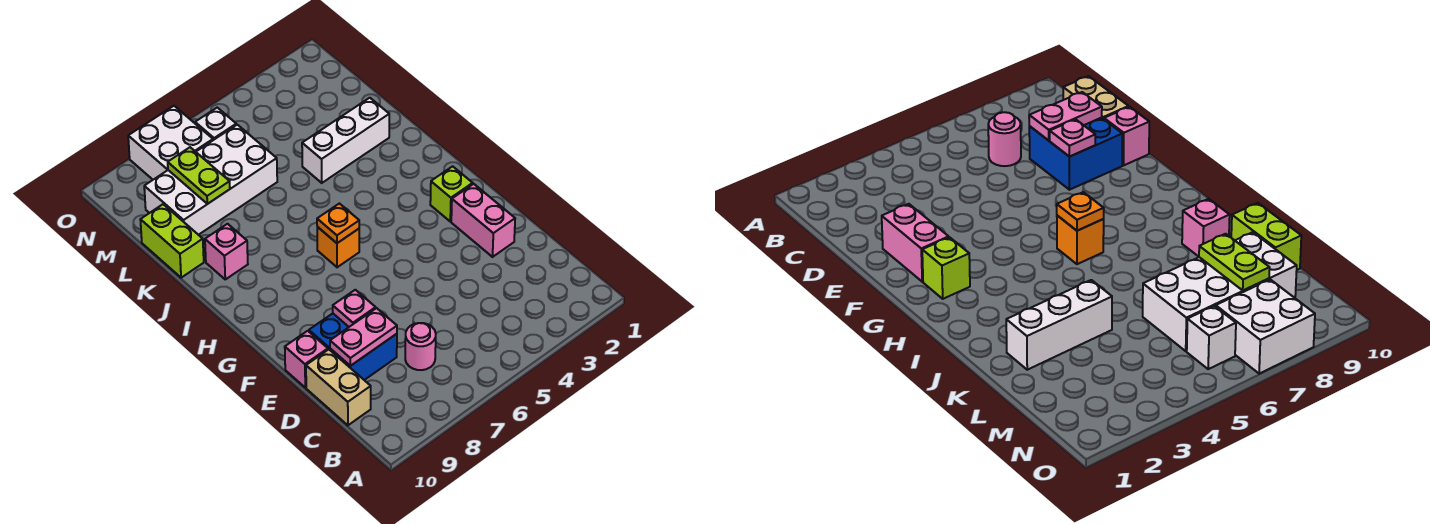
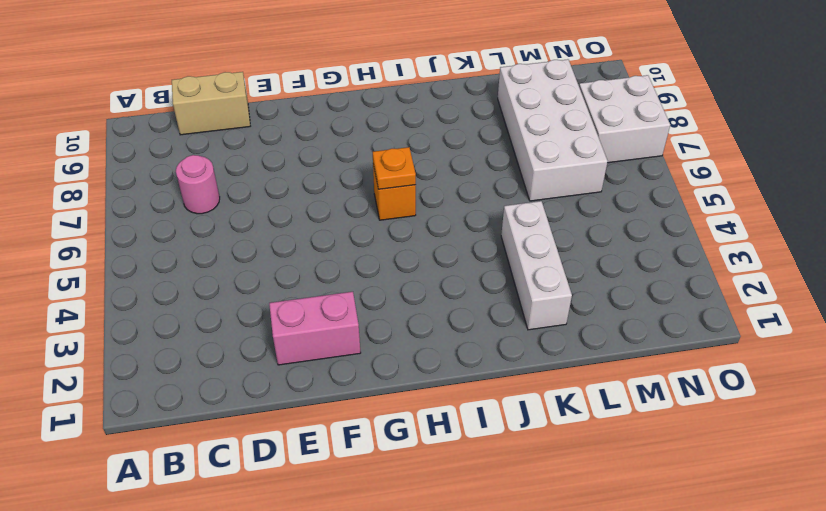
none -> blue brick D8:E9 level 1
none -> pink brick E10 level 1
none -> lime brick G2 level 1

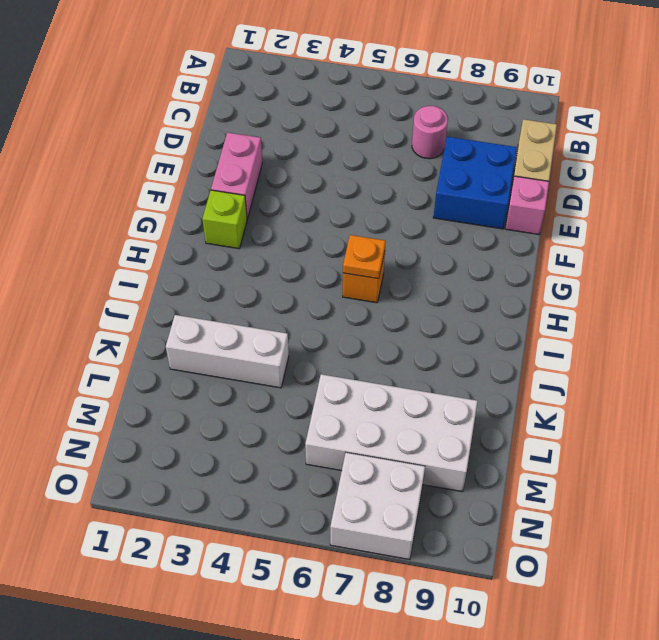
none -> pink brick J9 level 1
none -> lime brick K10:L10 level 1
none -> white brick N6 level 1

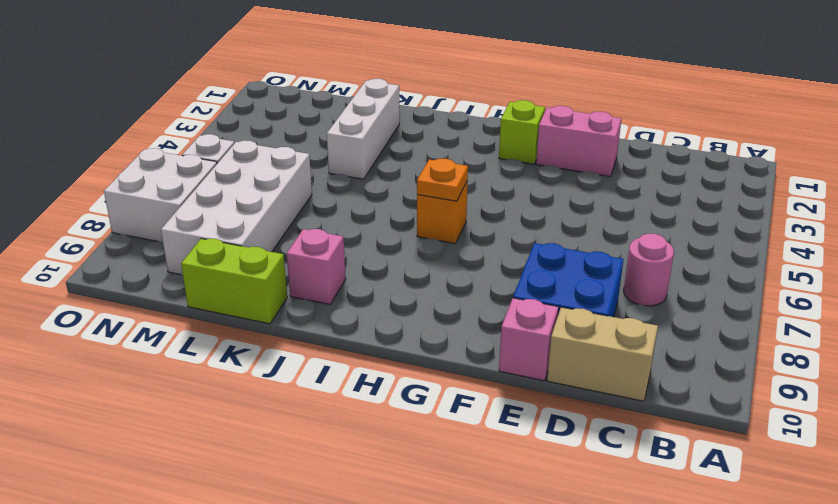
none -> pink plate D8:D9 level 2
none -> pink plate E8 level 2
none -> lime plate L8:M8 level 2

